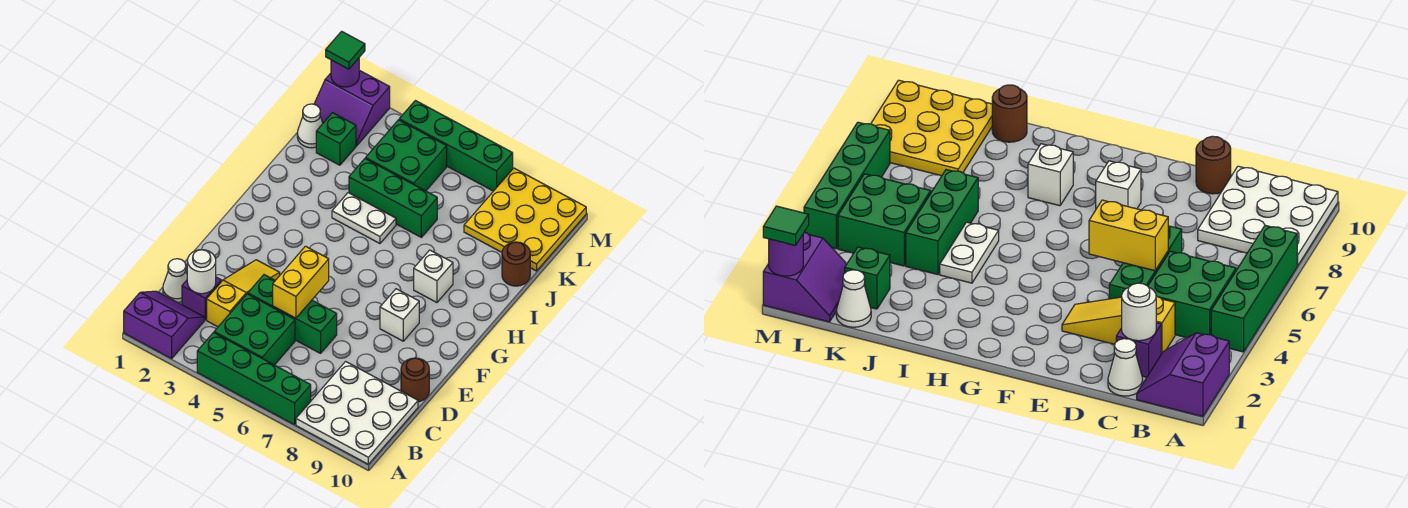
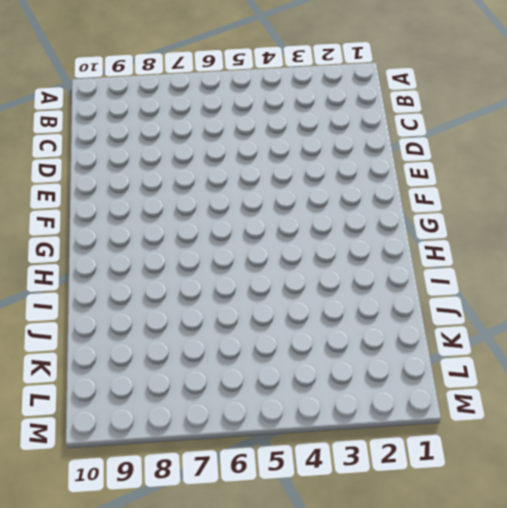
none -> purple slope A1:B2 level 1 top A
none -> green brick A4:A7 level 1
none -> white plate A8:C10 level 1

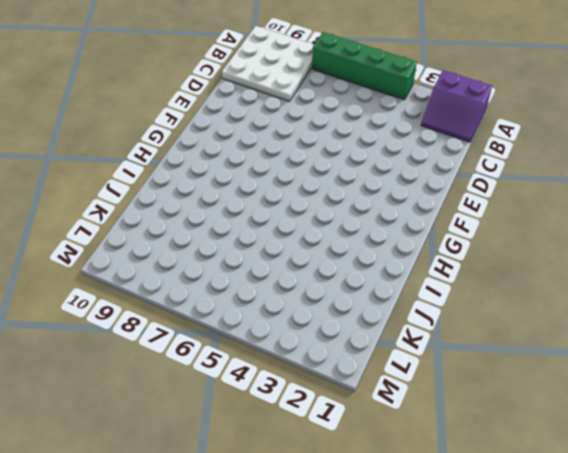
none -> green brick B4:C5 level 1
none -> white cone C1 level 1
none -> purple brick C2 level 1

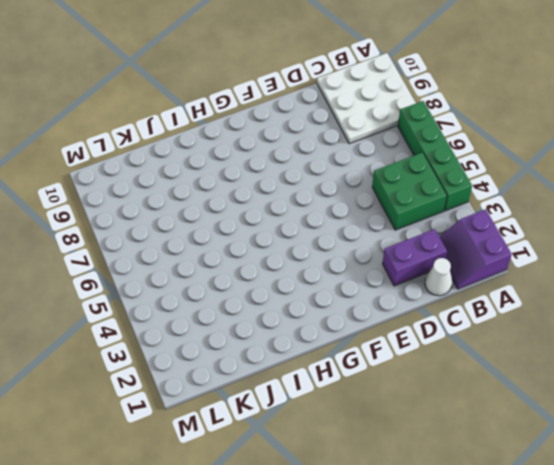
purple brick C2:D2 level 1 -> purple brick C2 level 1
none -> yellow slope C3:E3 level 1 top C
none -> green brick D4:D6 level 1
none -> brown round brick D10 level 1

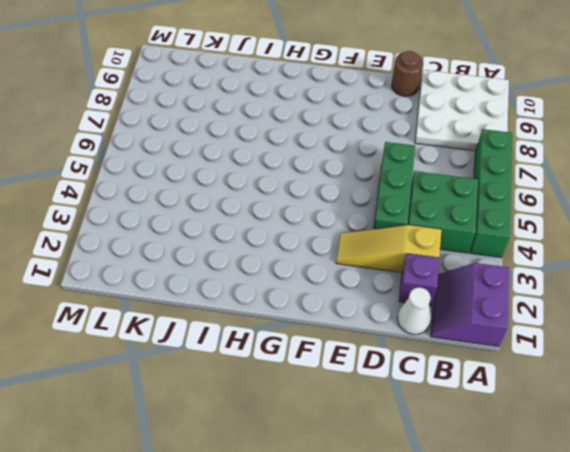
none -> white brick F8 level 1
none -> white brick H8 level 1
none -> white plate I4:I5 level 1

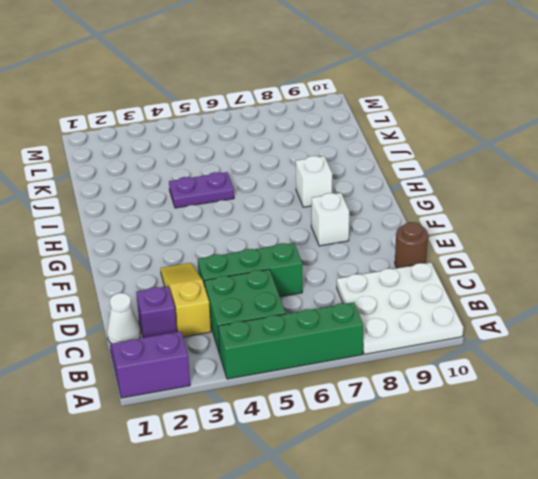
purple plate I4:I5 level 1 -> white plate I4:I5 level 1
none -> green brick J4:J6 level 1
none -> brown round brick J10 level 1
none -> white cone K1 level 1

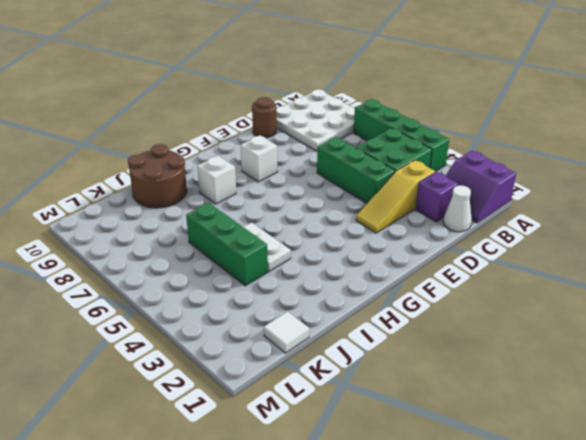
brown round brick I9:J10 level 1 -> brown round brick J10 level 1
white tile K1 level 1 -> white cone K1 level 1
none -> green brick K2 level 1
none -> green brick K4:L5 level 1
none -> yellow plate K8:M10 level 1

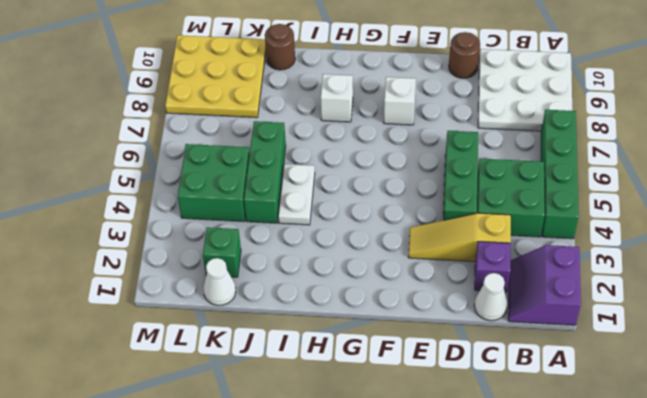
none -> purple slope L1:M2 level 1 top M
none -> green brick M4:M7 level 1
none -> white round brick C2 level 2

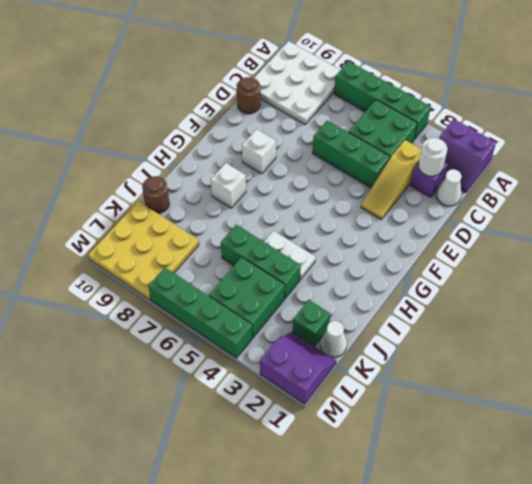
none -> yellow brick D5:E5 level 2
none -> purple round brick M1 level 2
none -> green tile M1 level 3

